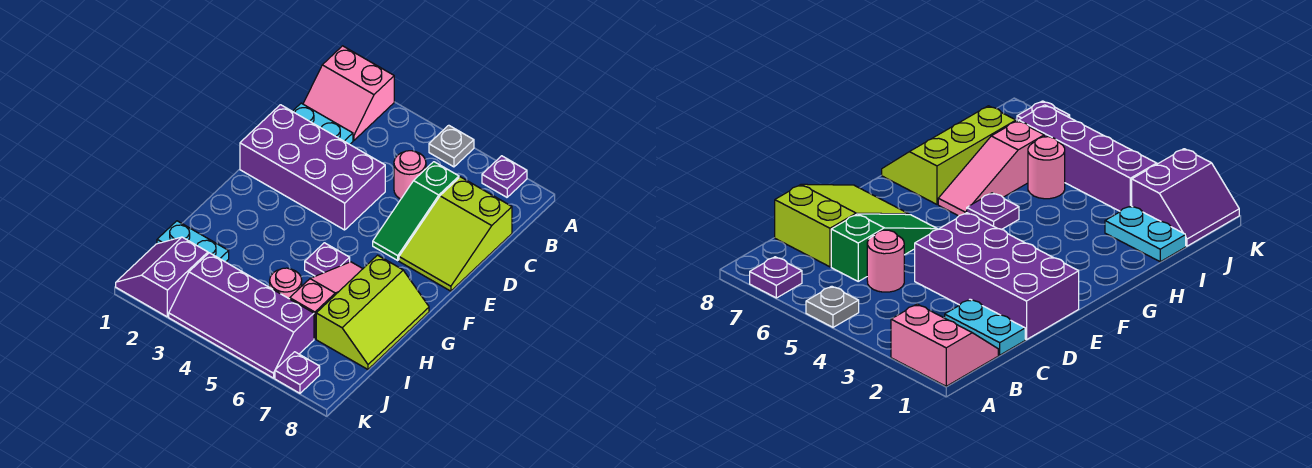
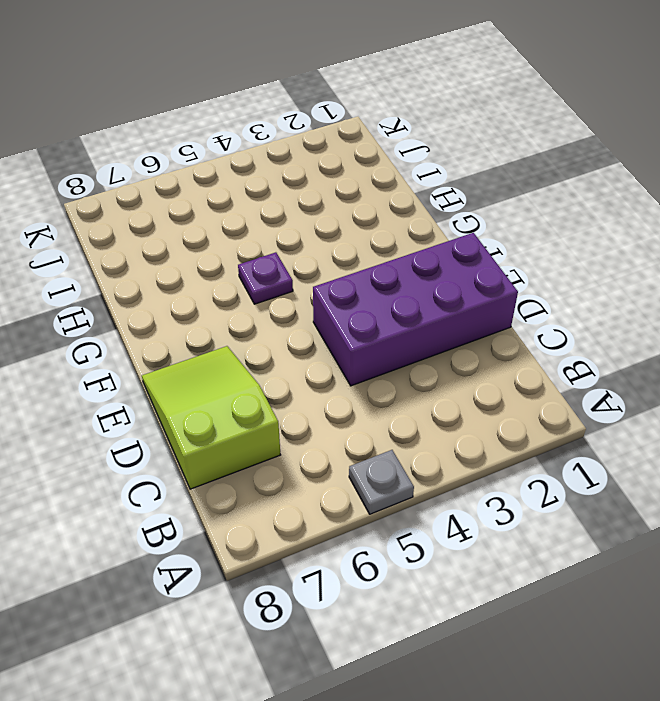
none -> pink slope A1:B2 level 1 top A
none -> purple plate A7 level 1
none -> cyan plate C1:C2 level 1

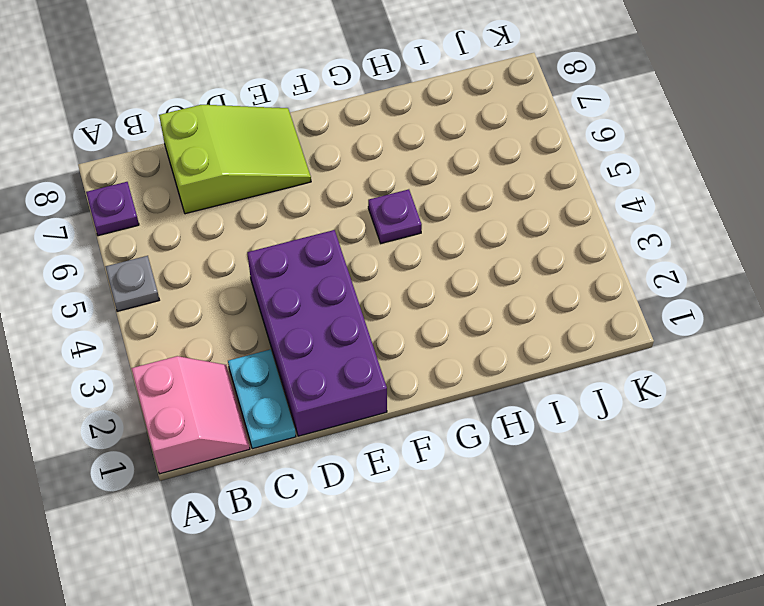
none -> pink round brick C5 level 1
none -> green slope C6:E6 level 1 top C
none -> pink slope G6:I6 level 1 top I

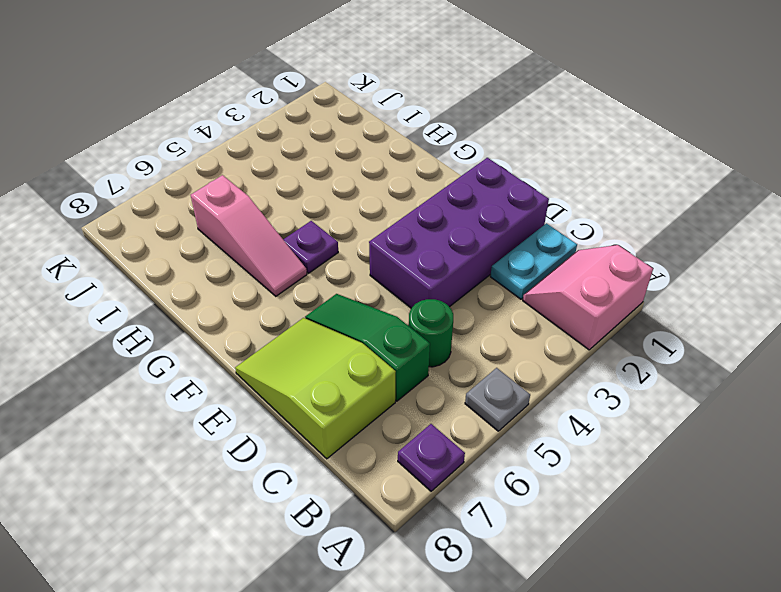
green round brick C5 level 1 -> pink round brick C5 level 1
none -> lime slope G7:I8 level 1 top 7
none -> cyan plate I1:I2 level 1
none -> pink round brick I5 level 1

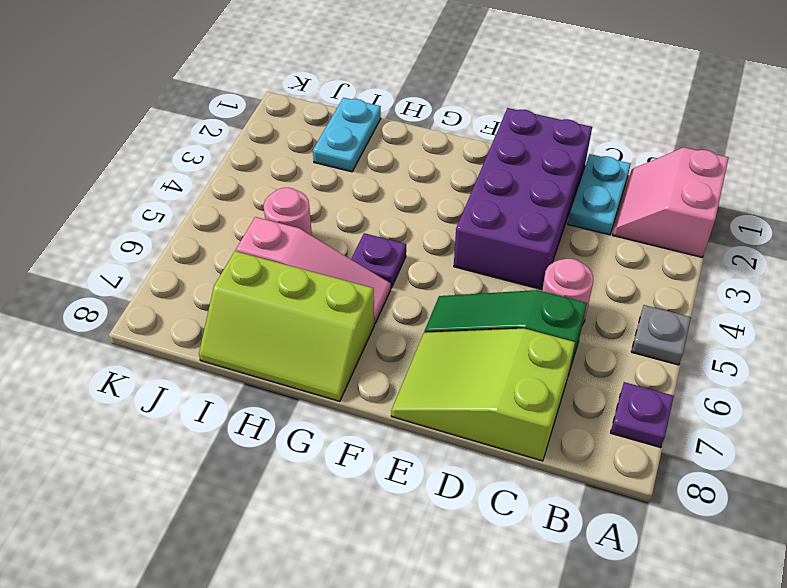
none -> purple slope J1:K2 level 1 top 2
none -> purple slope J3:K6 level 1 top J
none -> purple plate K7 level 1

